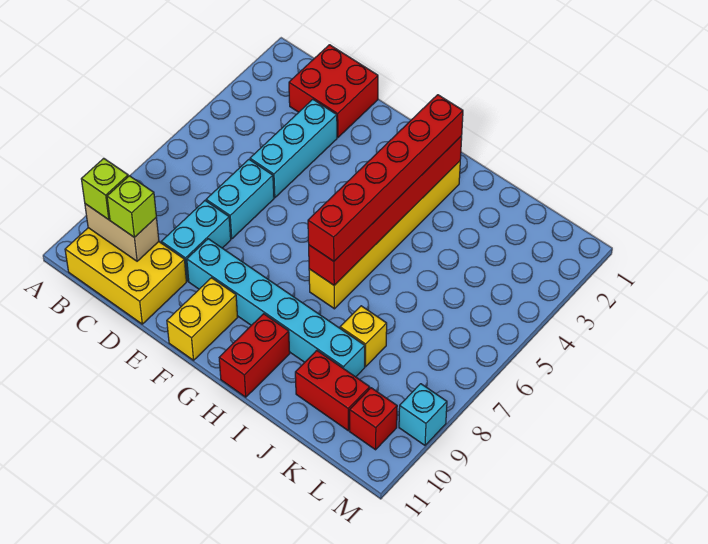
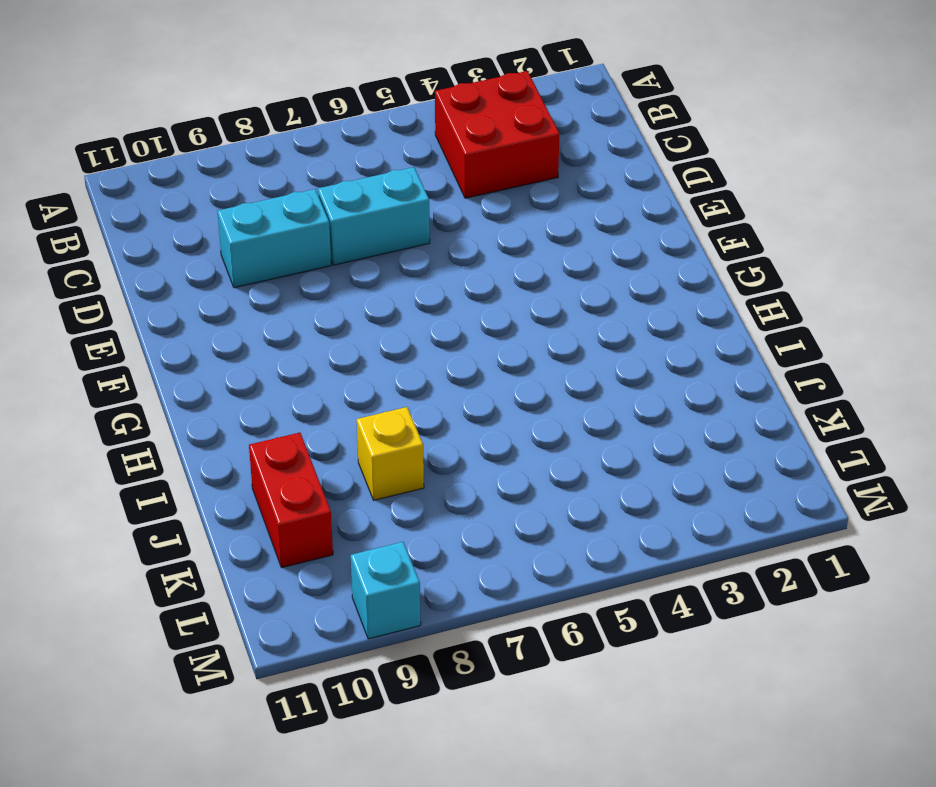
red brick B3:C4 level 1 -> red brick C1:D2 level 1
none -> yellow brick B10:D11 level 1
none -> cyan brick D3:D5 level 1
none -> cyan brick E9:J9 level 1

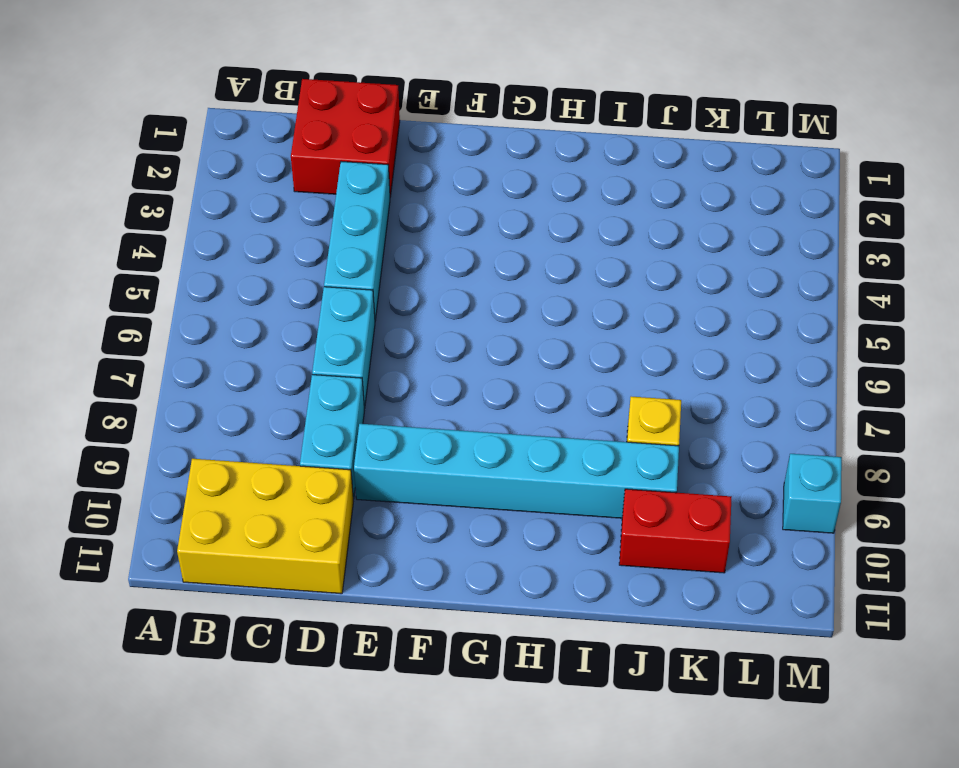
none -> yellow brick F10:F11 level 1
none -> yellow brick H2:H7 level 1
none -> red brick H10:H11 level 1

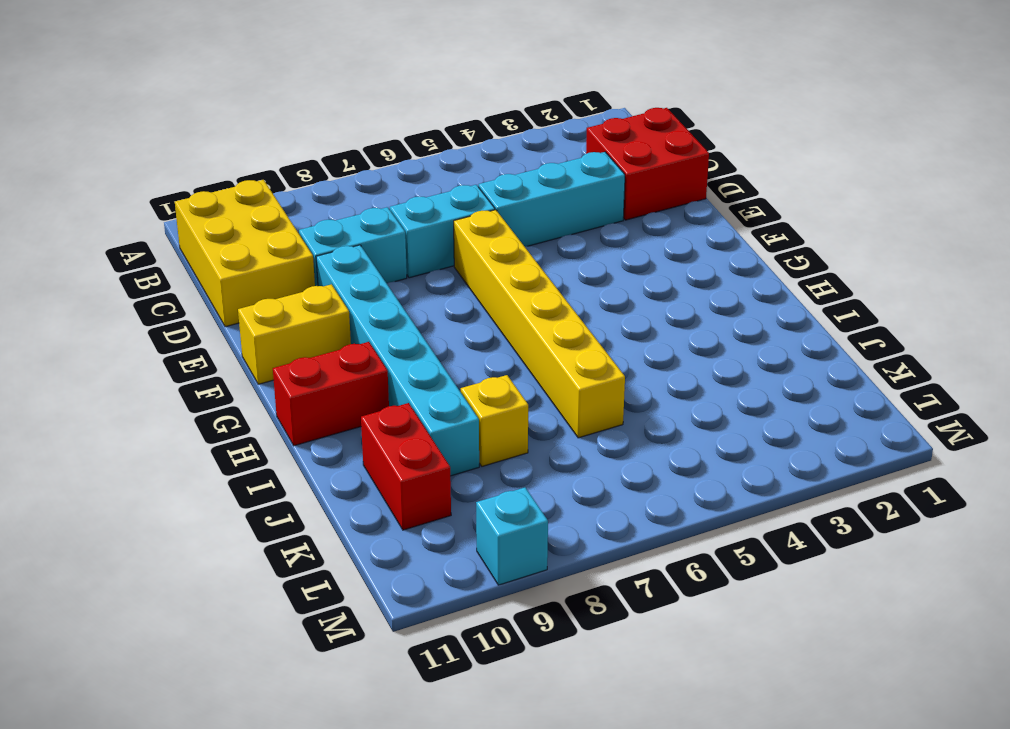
yellow brick E6:J6 level 1 -> yellow brick H2:H7 level 1
none -> red brick L10 level 1
none -> tan brick B10:C10 level 2
none -> red brick H2:H7 level 2

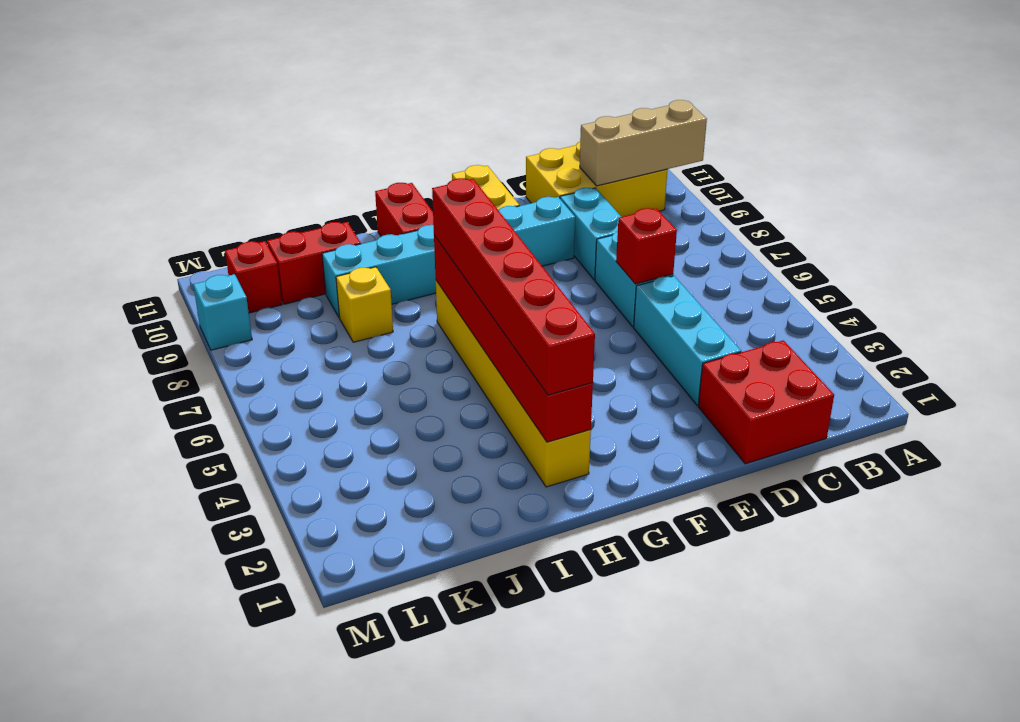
tan brick A10:C10 level 2 -> tan brick B10:C10 level 2
red brick D6 level 2 -> none
none -> lime brick B10 level 3
none -> lime brick C10 level 3

